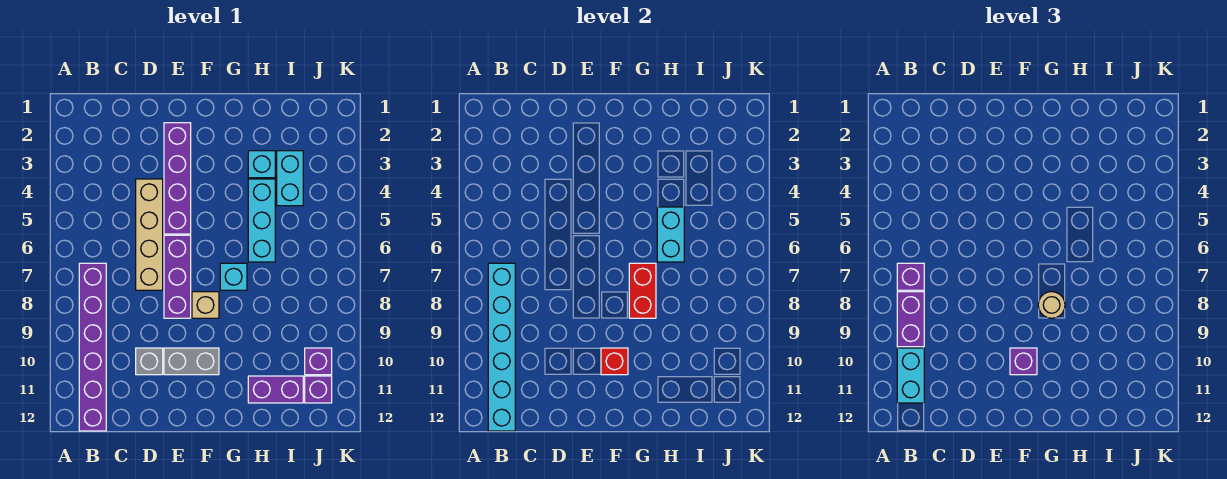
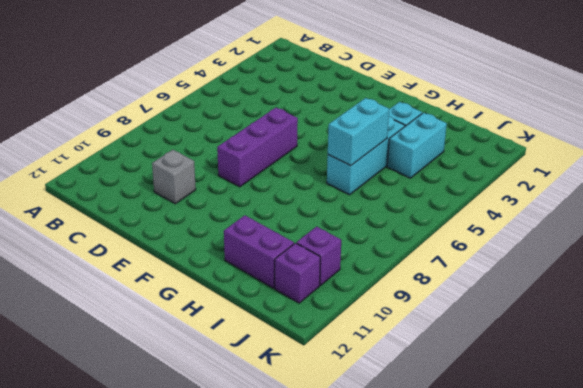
none -> purple brick B7:B12 level 1
none -> tan brick D4:D7 level 1
none -> purple brick E2:E5 level 1

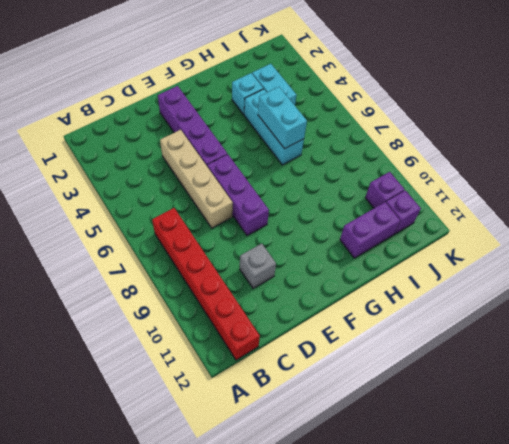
red brick B7:B12 level 1 -> purple brick B7:B12 level 1
none -> grey brick E10:F10 level 1
none -> tan brick F8 level 1
none -> cyan brick G7 level 1

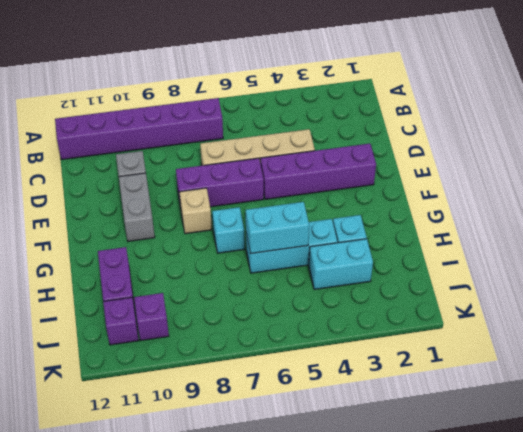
none -> cyan brick B7:B12 level 2
none -> red brick F10 level 2
none -> red brick G7:G8 level 2

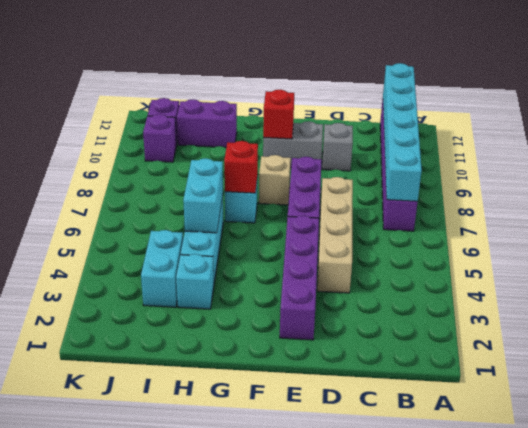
red brick G7 level 2 -> red brick G7:G8 level 2
none -> purple brick B7 level 3
none -> purple brick B8:B9 level 3
none -> cyan brick B10:B11 level 3

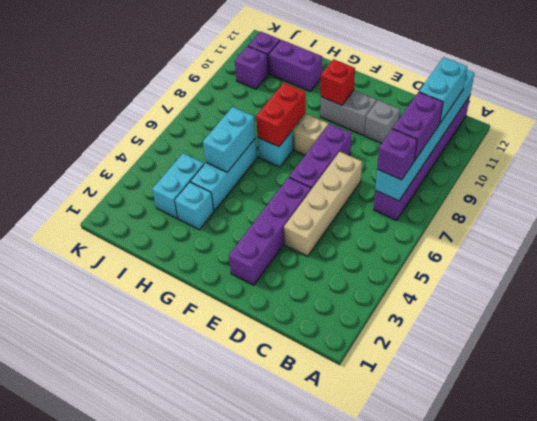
none -> purple brick F10 level 3
none -> tan round brick G8 level 3

